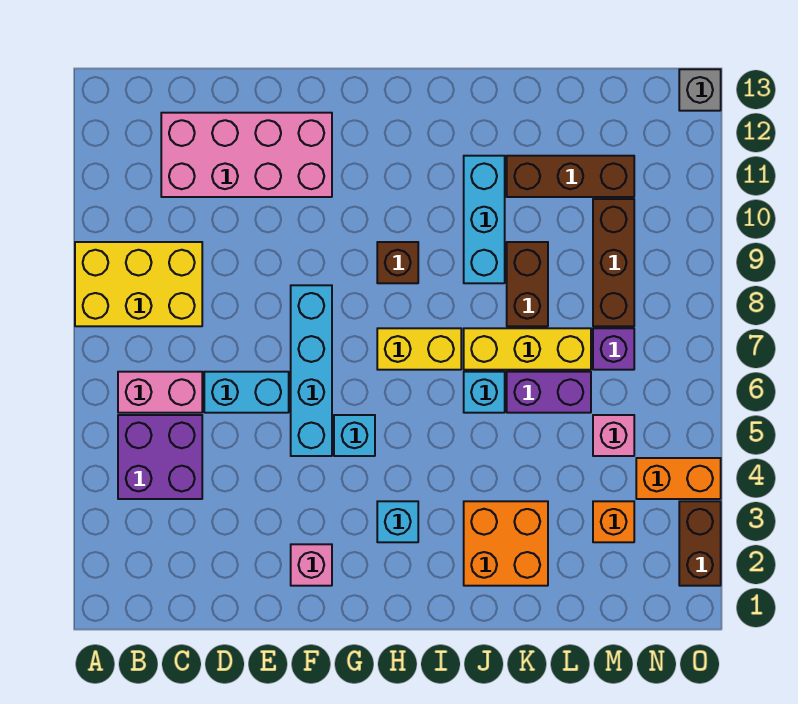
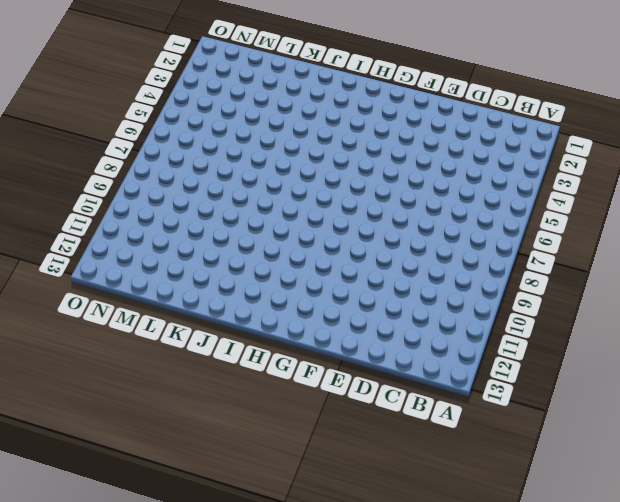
none -> yellow brick A8:C9 level 1
none -> purple brick B4:C5 level 1
none -> pink brick B6:C6 level 1

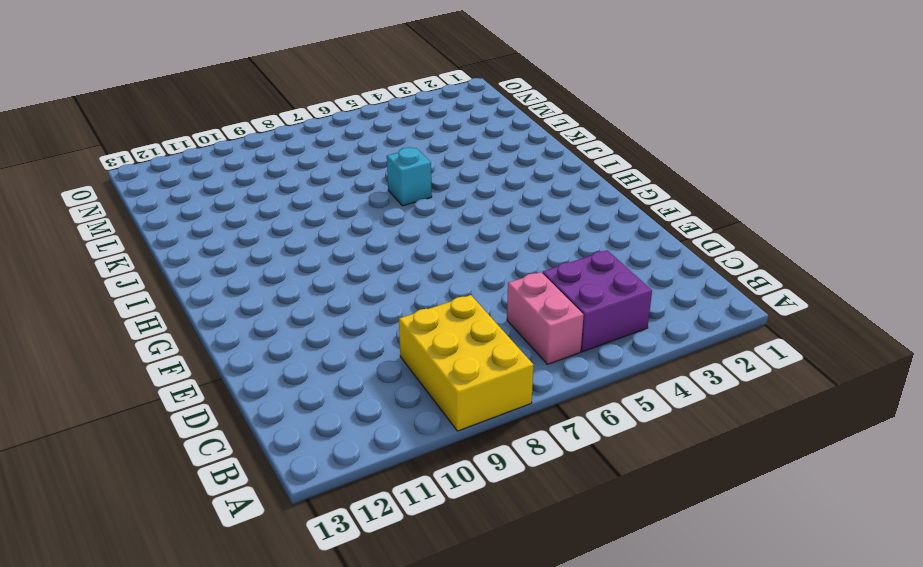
none -> pink brick C11:F12 level 1
none -> cyan brick D6:E6 level 1
none -> pink brick F2 level 1

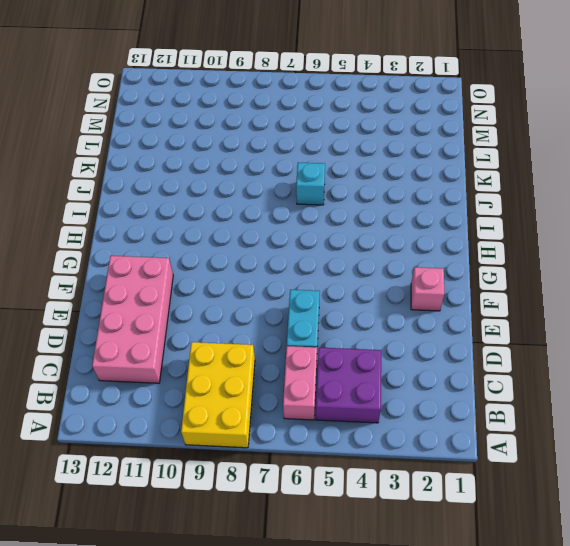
none -> cyan brick F5:F8 level 1
none -> cyan brick G5 level 1
none -> cyan brick H3 level 1

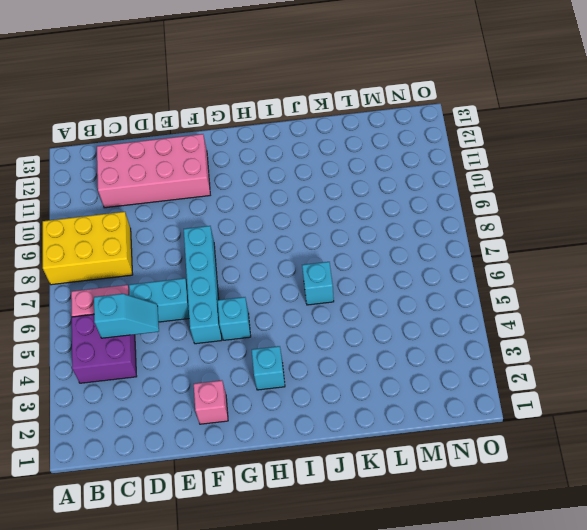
cyan slope C5:D5 level 2 top C -> none
none -> yellow brick H7:I7 level 1
none -> brown brick H9 level 1
none -> orange brick J2:K3 level 1

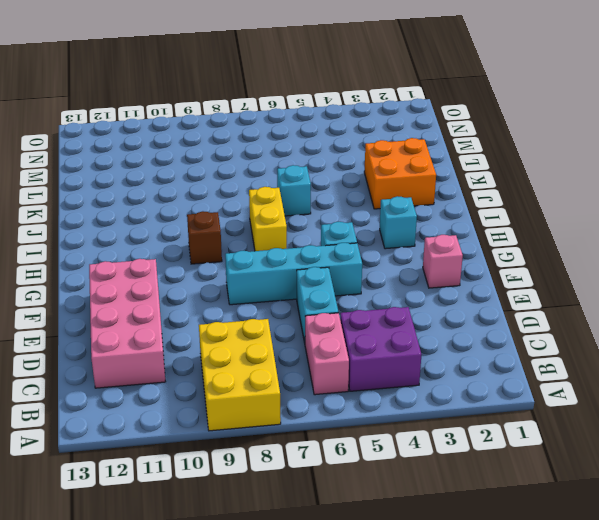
none -> yellow brick J7:L7 level 1
none -> cyan brick J9:J11 level 1
none -> purple brick K6:L6 level 1

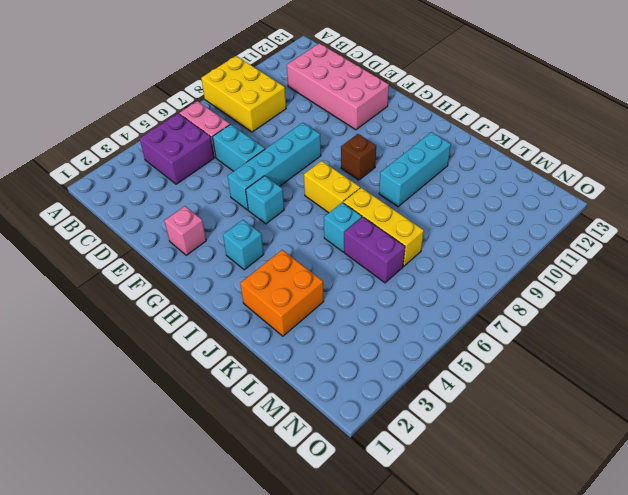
none -> brown brick K8:K9 level 1
none -> brown brick K11:M11 level 1
none -> orange brick M3 level 1

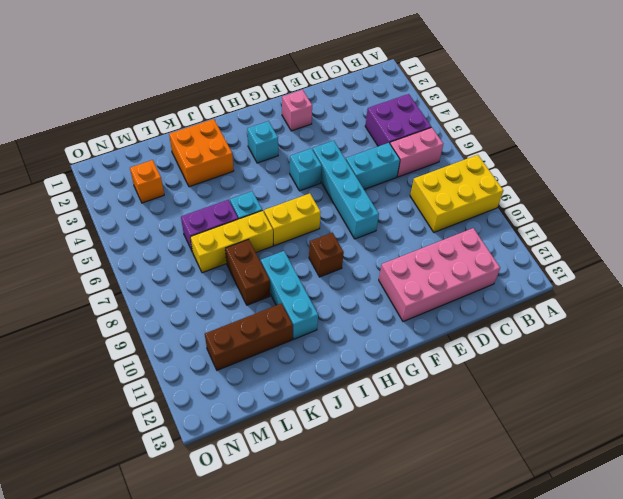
none -> pink brick M5 level 1
none -> purple brick M7 level 1
none -> brown brick M8:M10 level 1

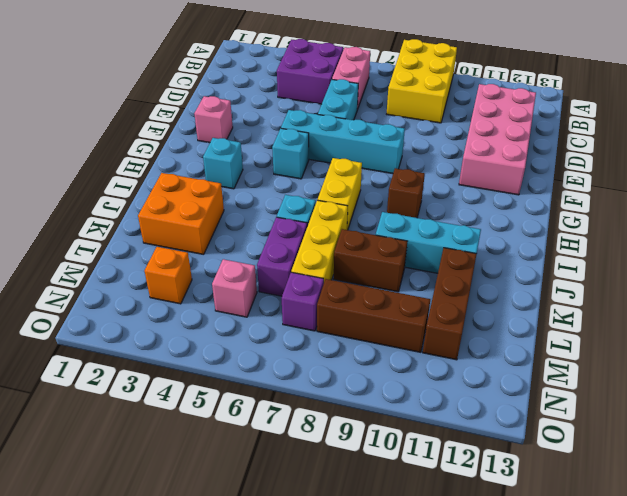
none -> orange brick N4:O4 level 1
none -> brown brick O2:O3 level 1
none -> grey brick O13 level 1

